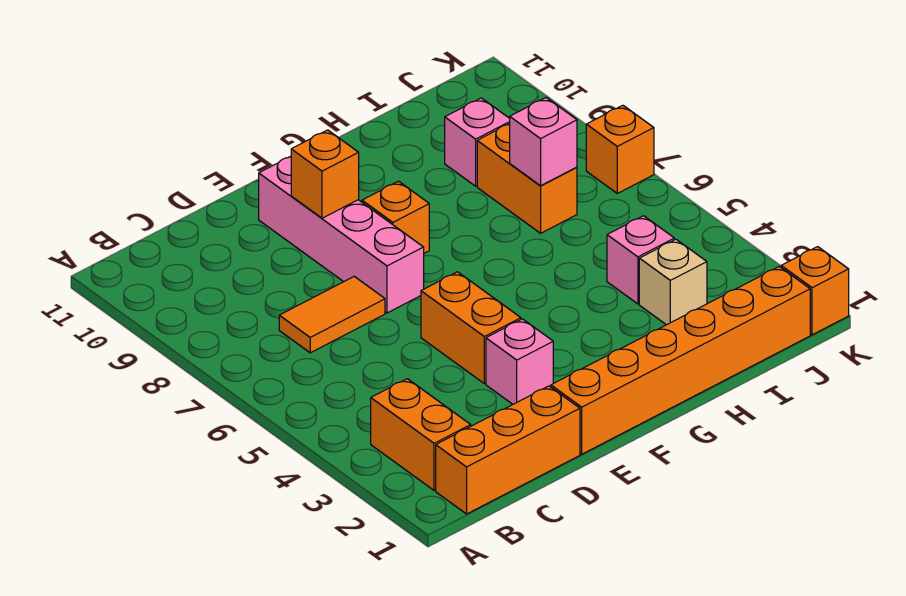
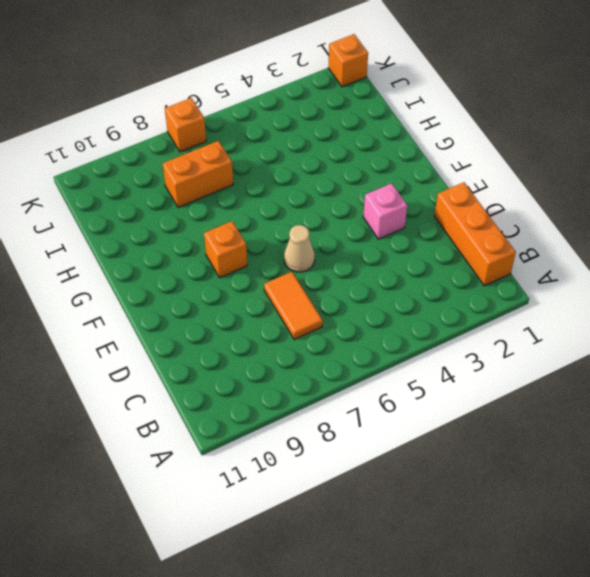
tan cone E6 level 1 -> none
none -> orange brick B2:B3 level 1
none -> orange brick E1:J1 level 1
none -> orange brick E4:E5 level 1

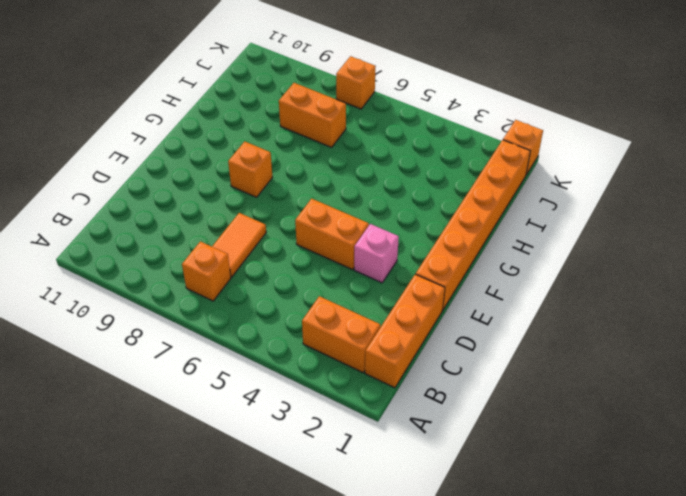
orange brick B7 level 1 -> orange brick E9 level 2
none -> pink brick E7:E10 level 1
none -> tan brick I3 level 1
none -> pink brick I4 level 1

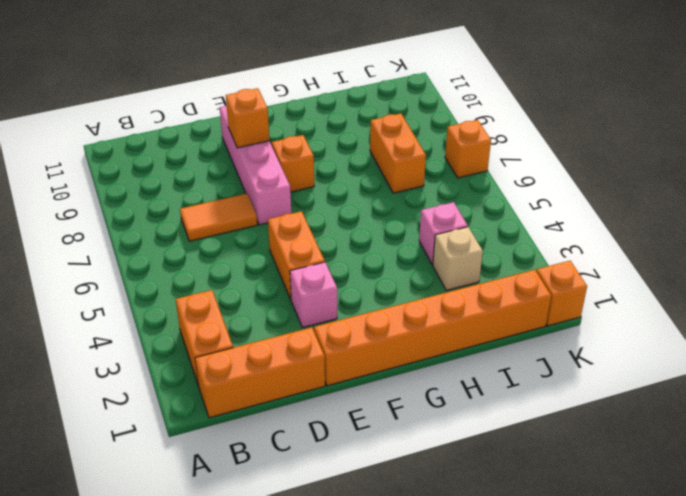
none -> pink brick I9 level 1
none -> pink brick I7 level 2

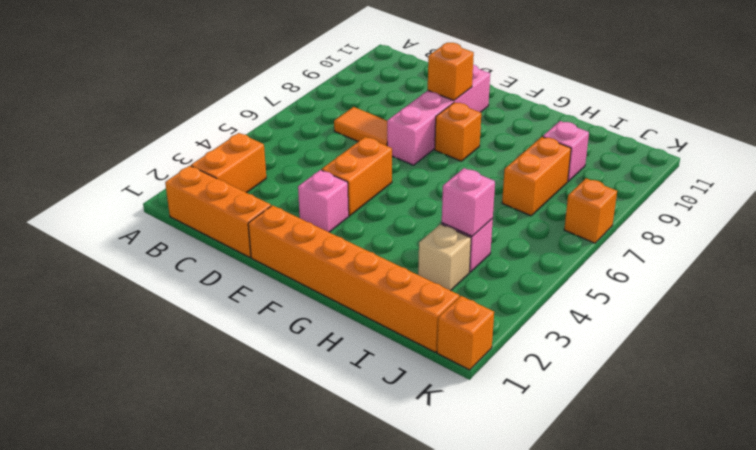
pink brick I4 level 2 -> pink brick I7 level 2

